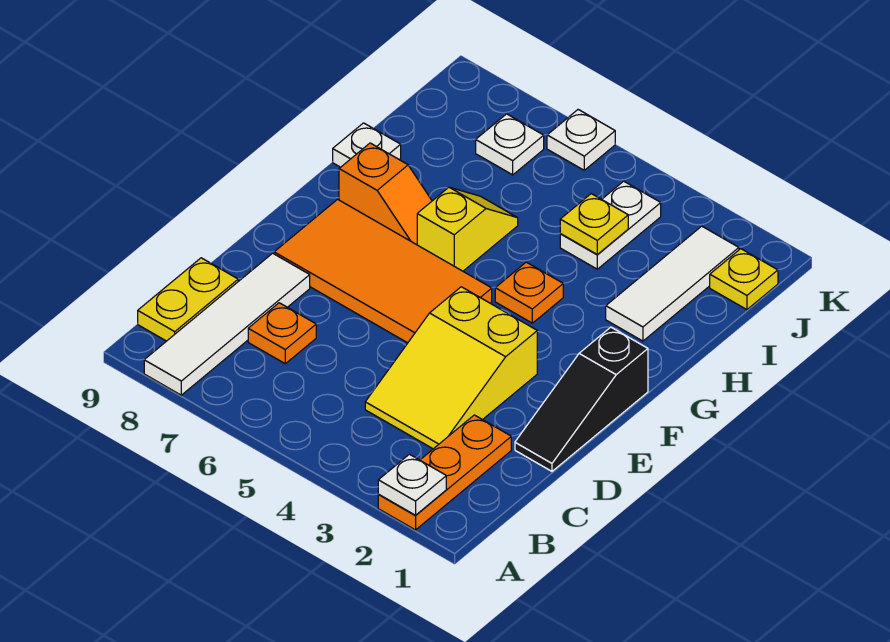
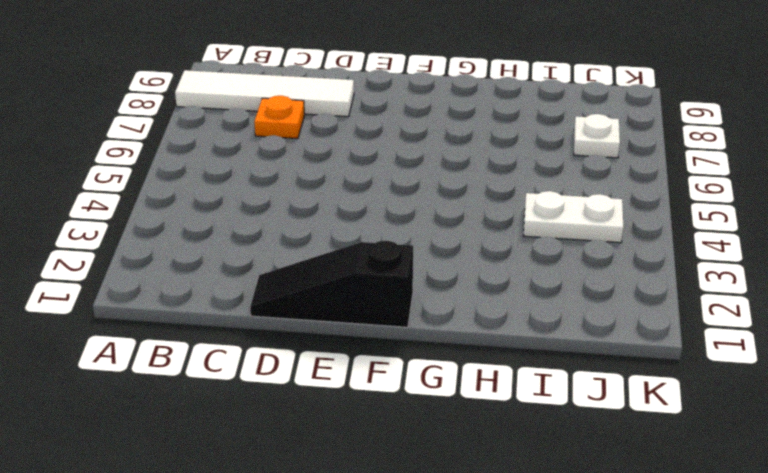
none -> orange plate A2:C2 level 1
none -> yellow plate B9:C9 level 1
none -> yellow slope C3:E4 level 1 top E

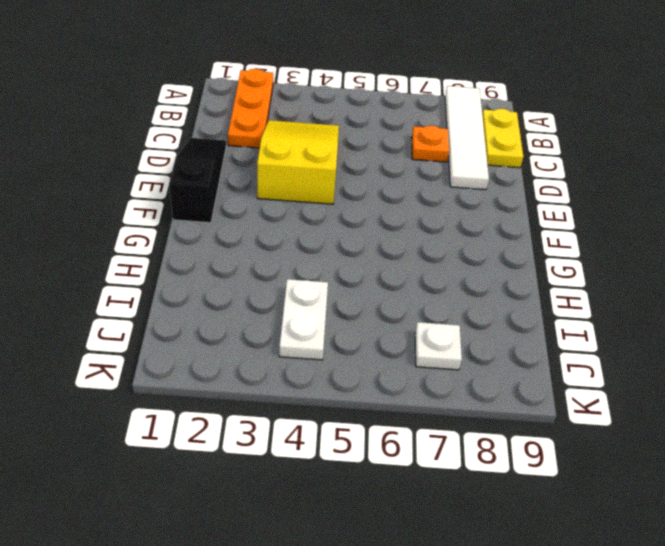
none -> orange tile E5:F8 level 1
none -> orange plate G4 level 1
none -> yellow slope G6:H6 level 1 top G

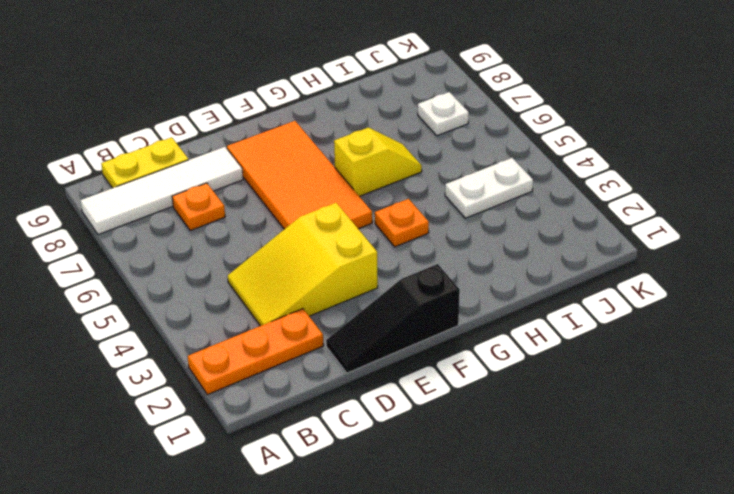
none -> orange slope G7:G8 level 1 top 8
none -> white tile H2:J2 level 1
none -> white plate H9 level 1

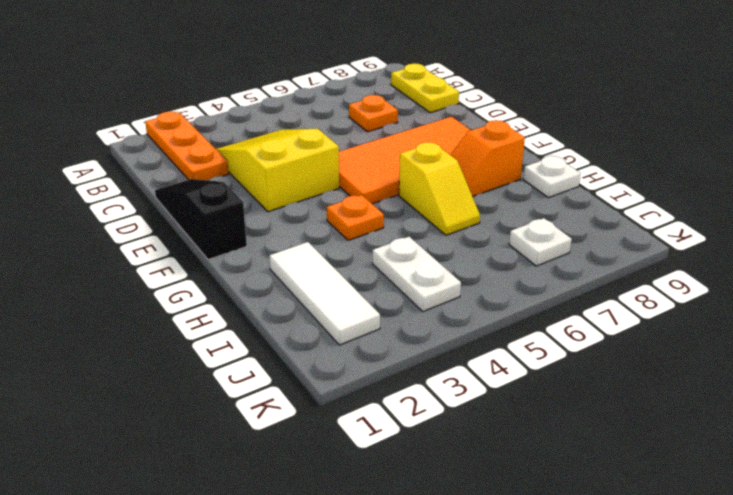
none -> white tile A8:D8 level 1
none -> yellow plate J1 level 1
none -> white plate K6 level 1

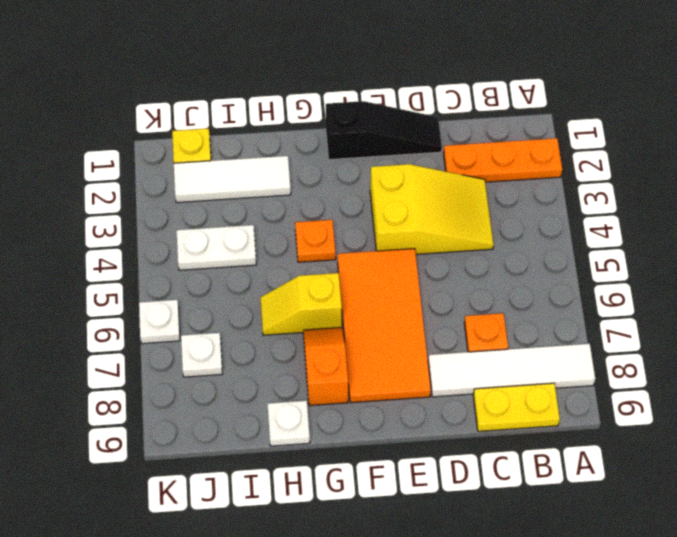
none -> white plate A2 level 2
none -> yellow plate I4 level 2

